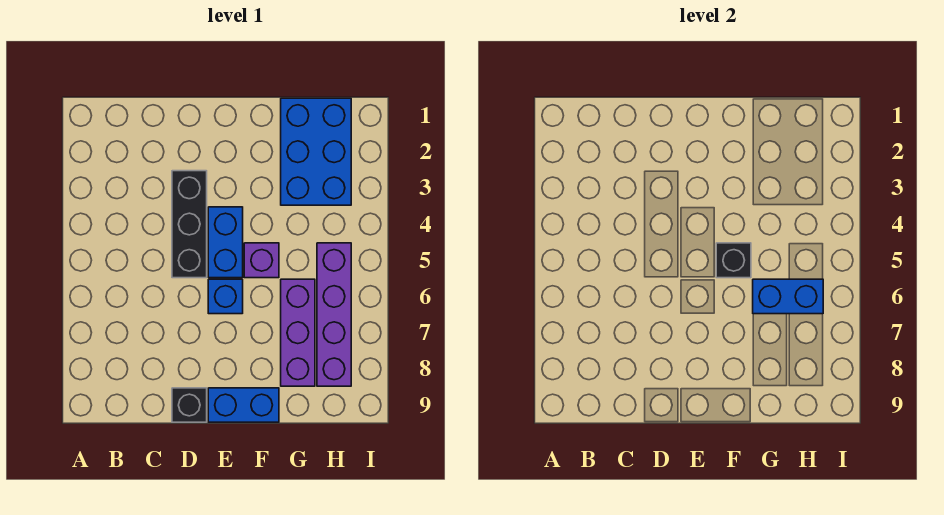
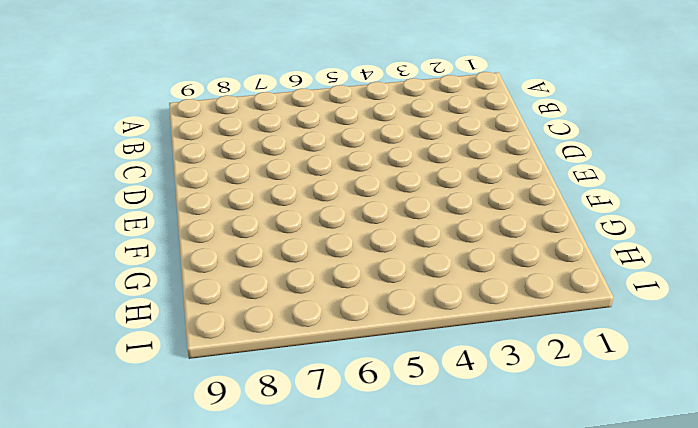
none -> black brick D3:D5 level 1
none -> black brick D9 level 1

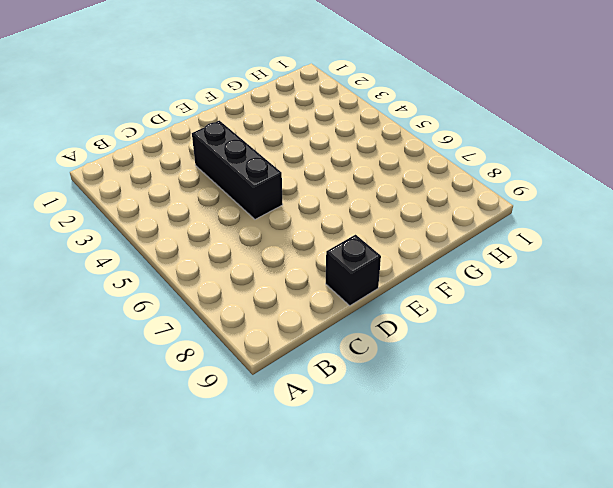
none -> blue brick E4:E5 level 1
none -> blue brick E6 level 1

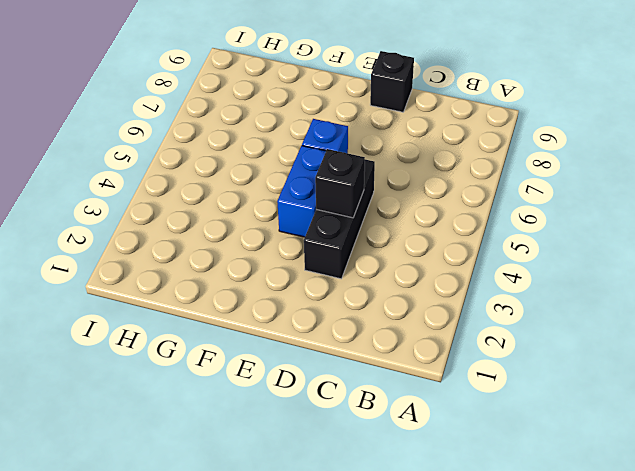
black brick D4 level 2 -> black brick F5 level 2
none -> blue brick E9:F9 level 1
none -> purple brick F5 level 1

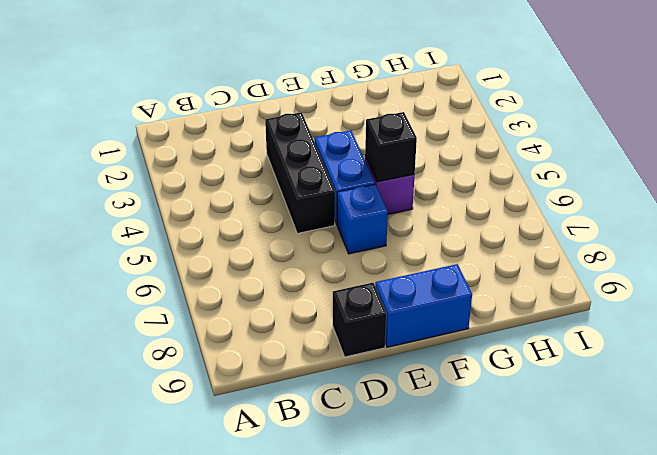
none -> blue brick G1:H3 level 1
none -> purple brick G6:G8 level 1

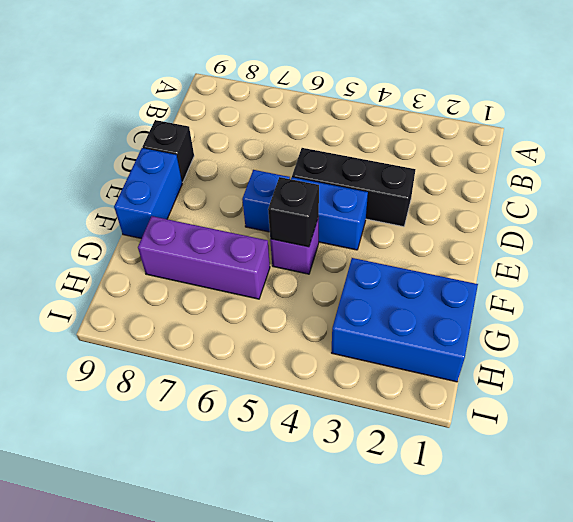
none -> purple brick H5:H8 level 1
none -> blue brick G6:H6 level 2

